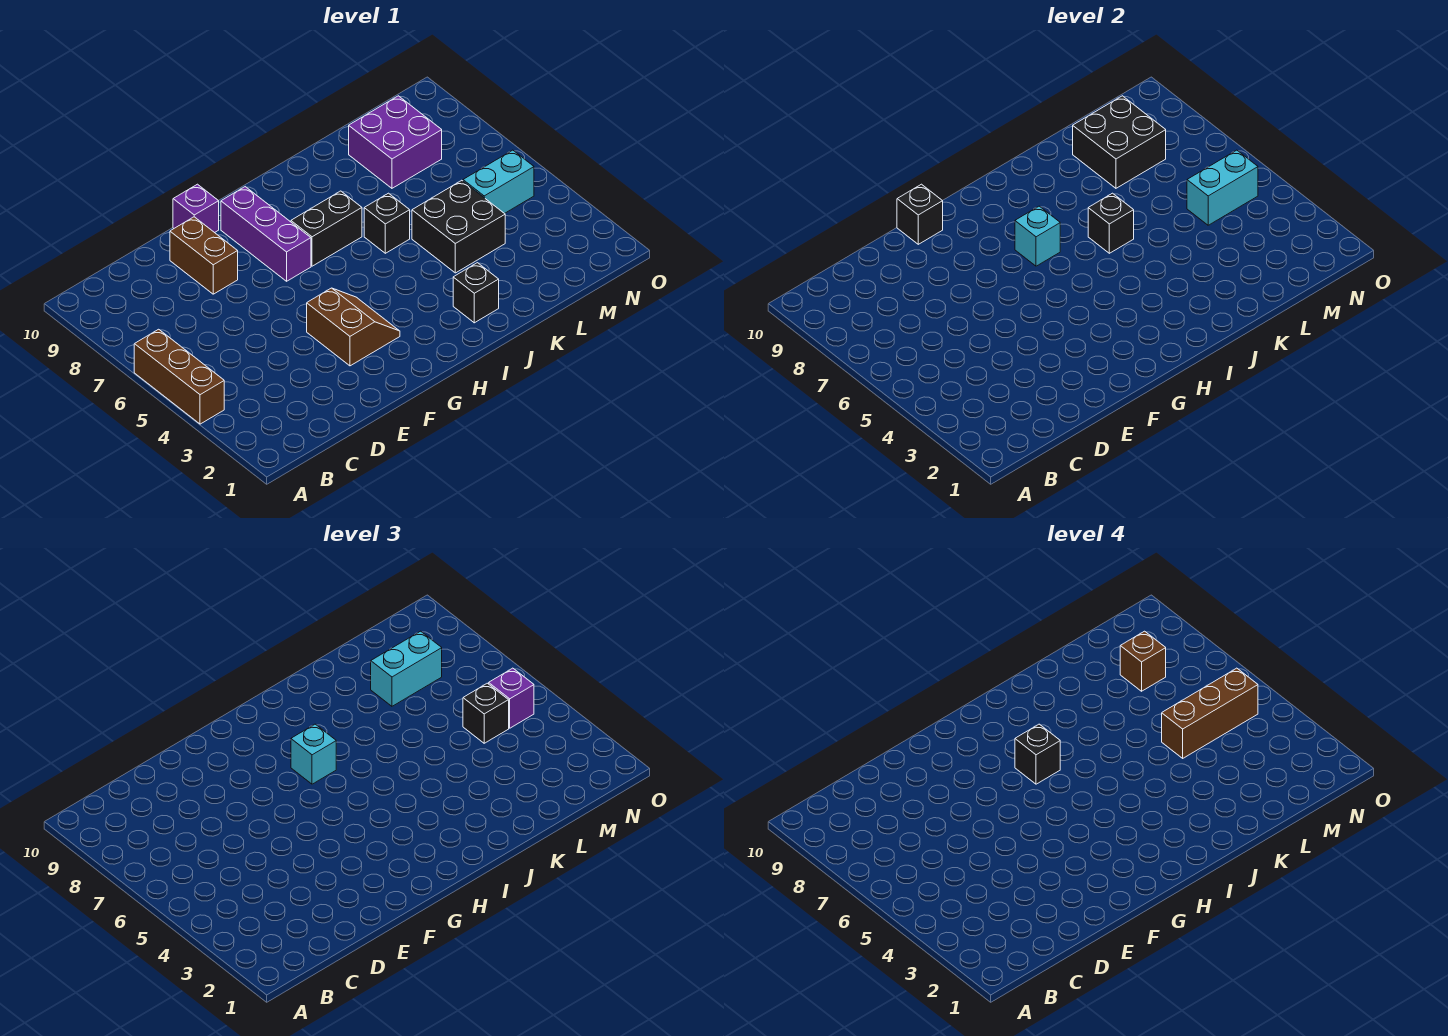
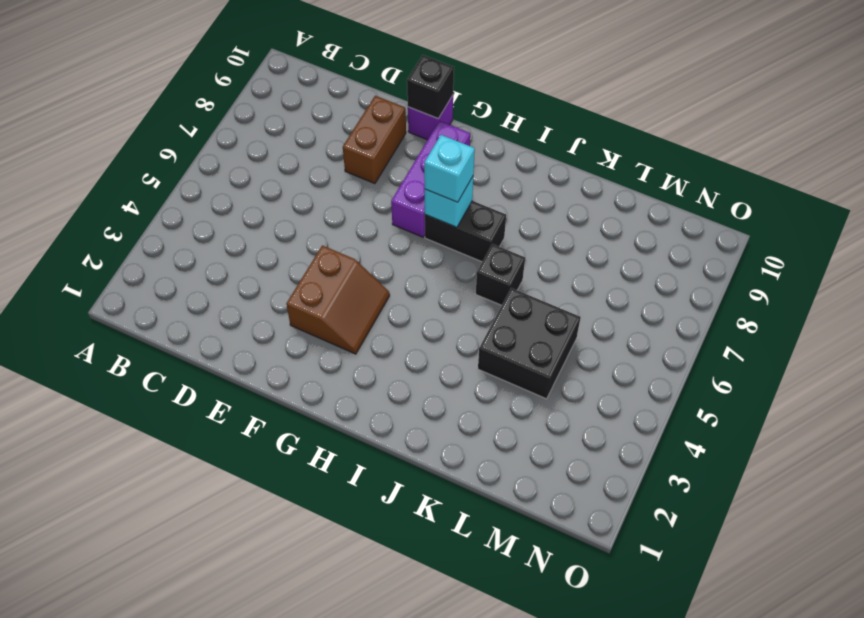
none -> brown brick A4:A6 level 1
none -> black brick J2 level 1
none -> purple brick L8:M9 level 1

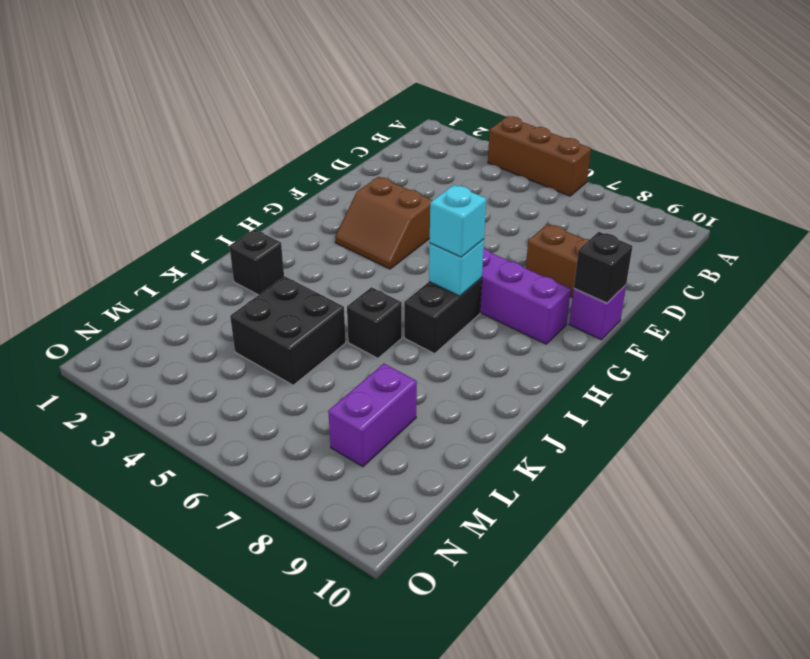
purple brick L8:M8 level 1 -> purple brick L8:M9 level 1
none -> cyan brick M5:N5 level 1
none -> black brick J6 level 2
none -> black brick L8:M9 level 2

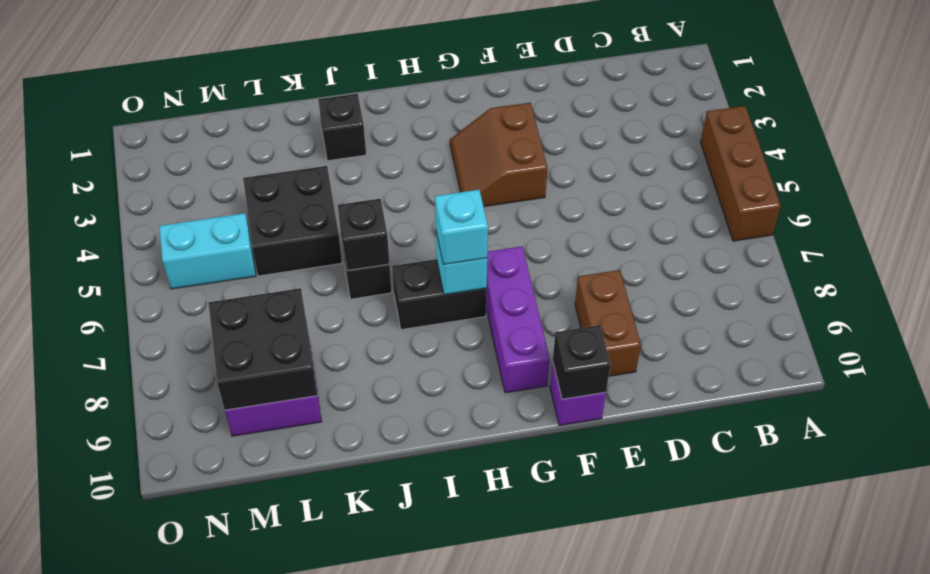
none -> cyan brick M5:N5 level 2
none -> cyan brick L8:M8 level 3
none -> black brick M5 level 3

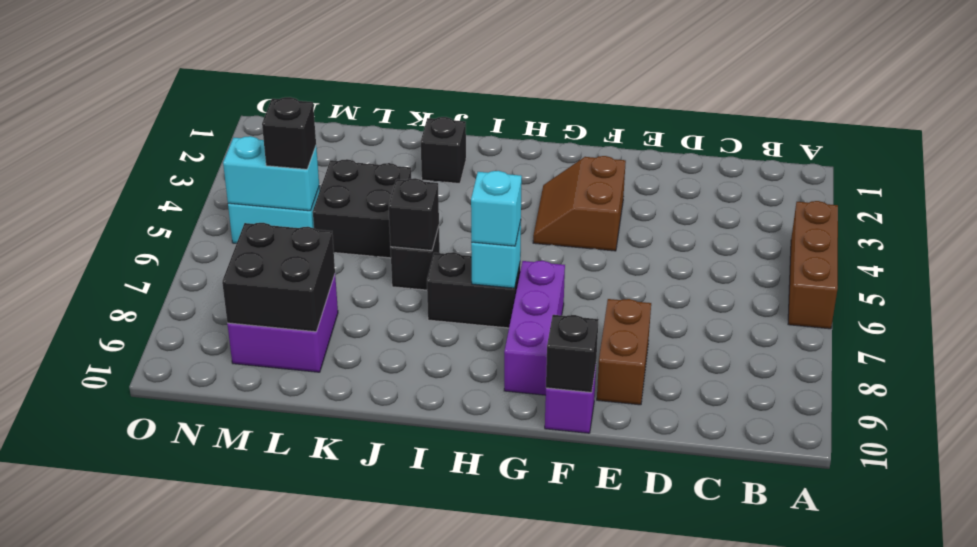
none -> cyan brick L8:M8 level 3
none -> purple brick N5 level 3
none -> black brick H7 level 4

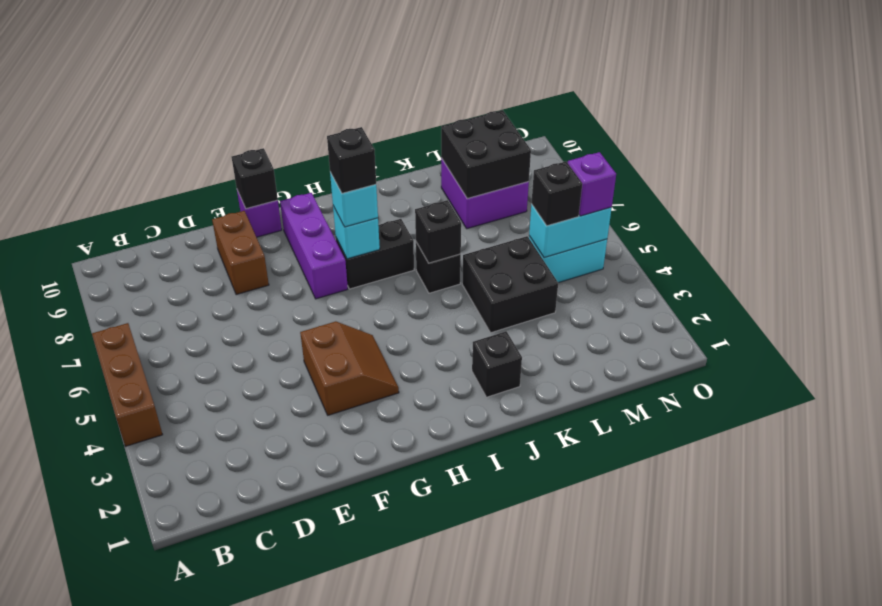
none -> cyan brick L8:M8 level 3
none -> brown brick L5:N5 level 4
none -> brown brick M8 level 4

